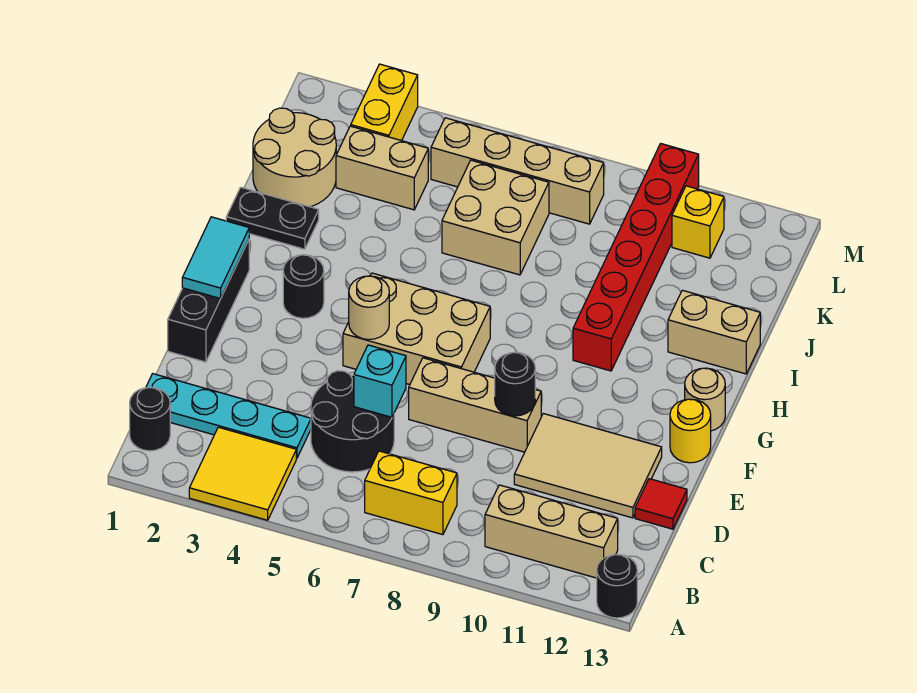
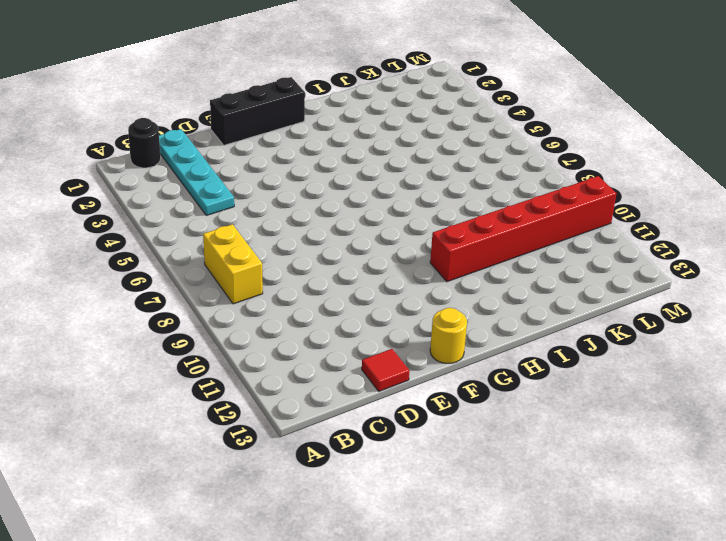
none -> yellow tile A3:B4 level 1
none -> black round brick A13 level 1
none -> tan brick B10:B12 level 1

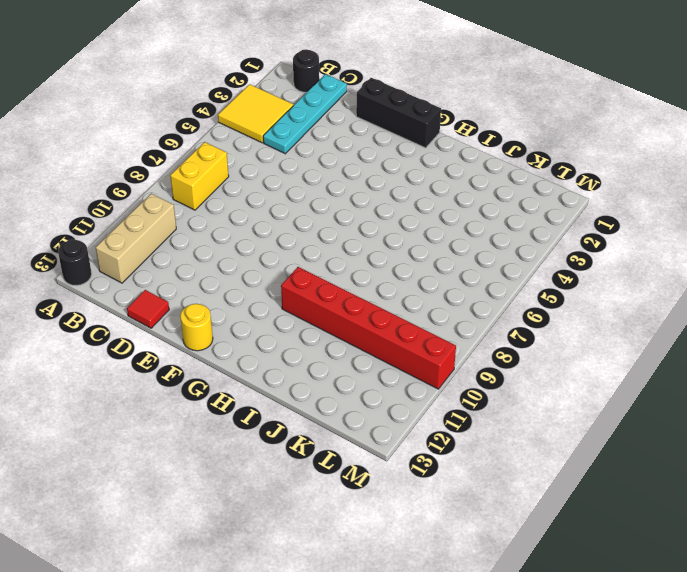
none -> black round brick C5:D6 level 1
none -> tan tile D10:E12 level 1
none -> tan brick E7:E9 level 1

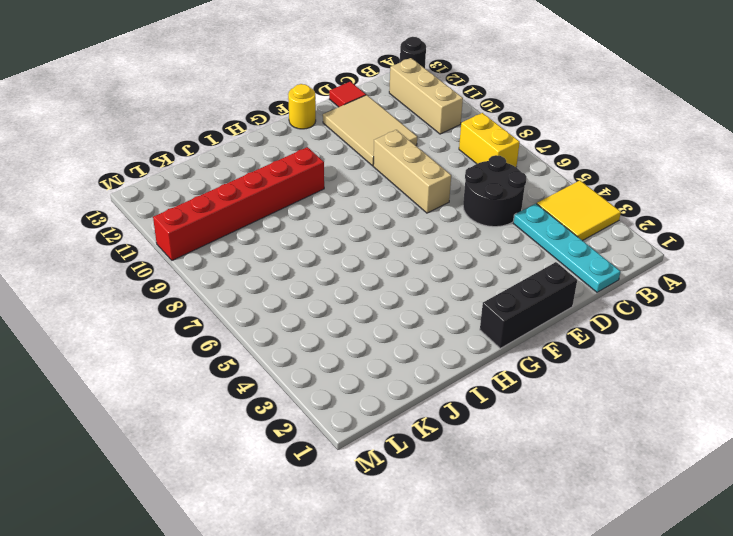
none -> black round brick B1 level 1
none -> tan brick F5:G7 level 1
none -> black round brick G3 level 1

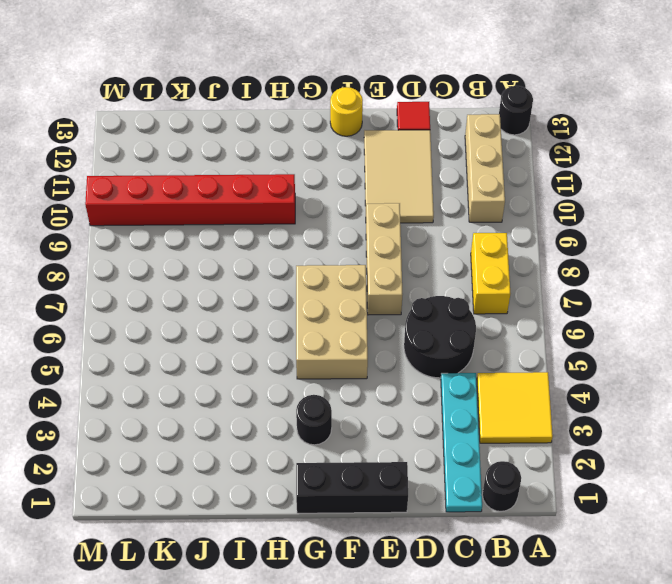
none -> tan round brick G13 level 1
none -> black plate I1:I2 level 1
none -> tan brick I12:I13 level 1

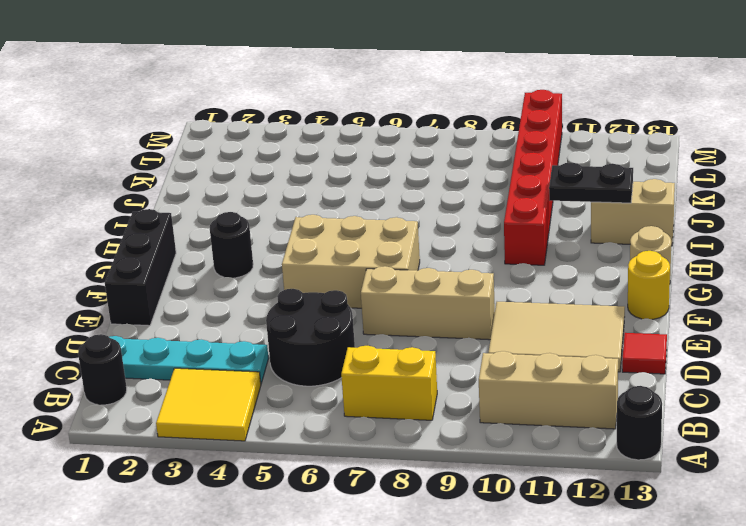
black plate I11:I12 level 2 -> black plate I1:I2 level 1
none -> tan round brick J1:K2 level 1
none -> tan brick J6:K7 level 1
none -> tan brick K3:K4 level 1

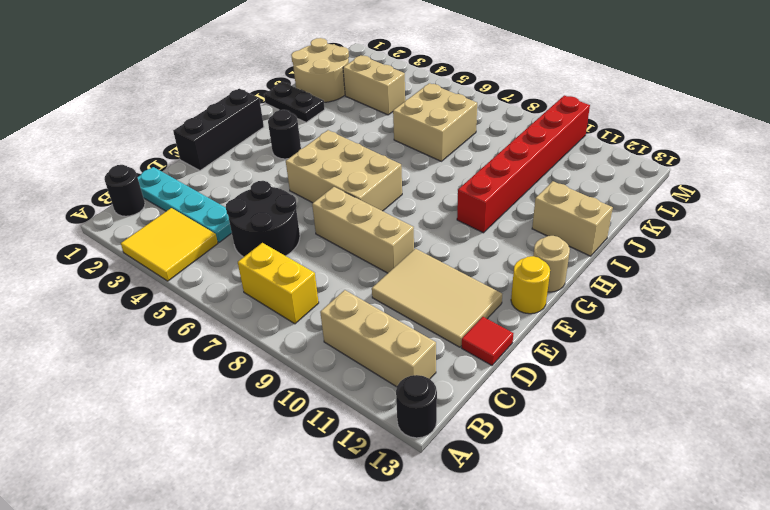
none -> yellow brick L3:M3 level 1
none -> tan brick L5:L8 level 1
none -> yellow brick L11 level 1

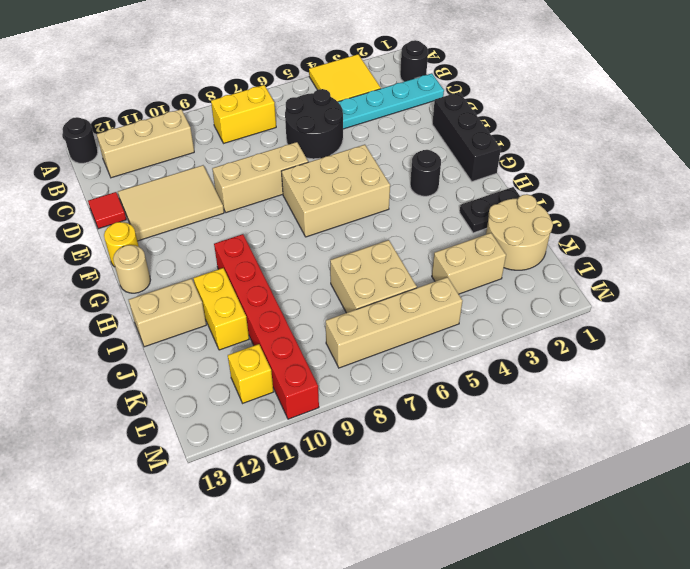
yellow brick I11:J11 level 1 -> yellow brick L3:M3 level 1
none -> cyan brick D6 level 2
none -> black round brick E9 level 2
none -> cyan tile F1:G1 level 2

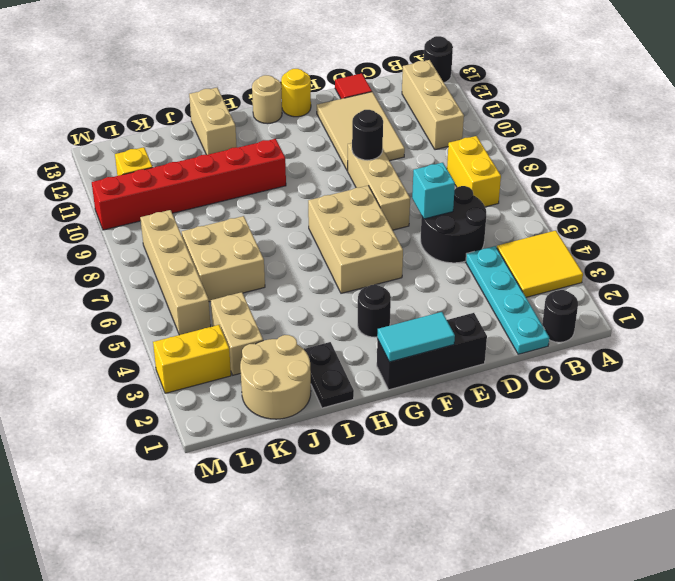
none -> tan round brick F5 level 2

